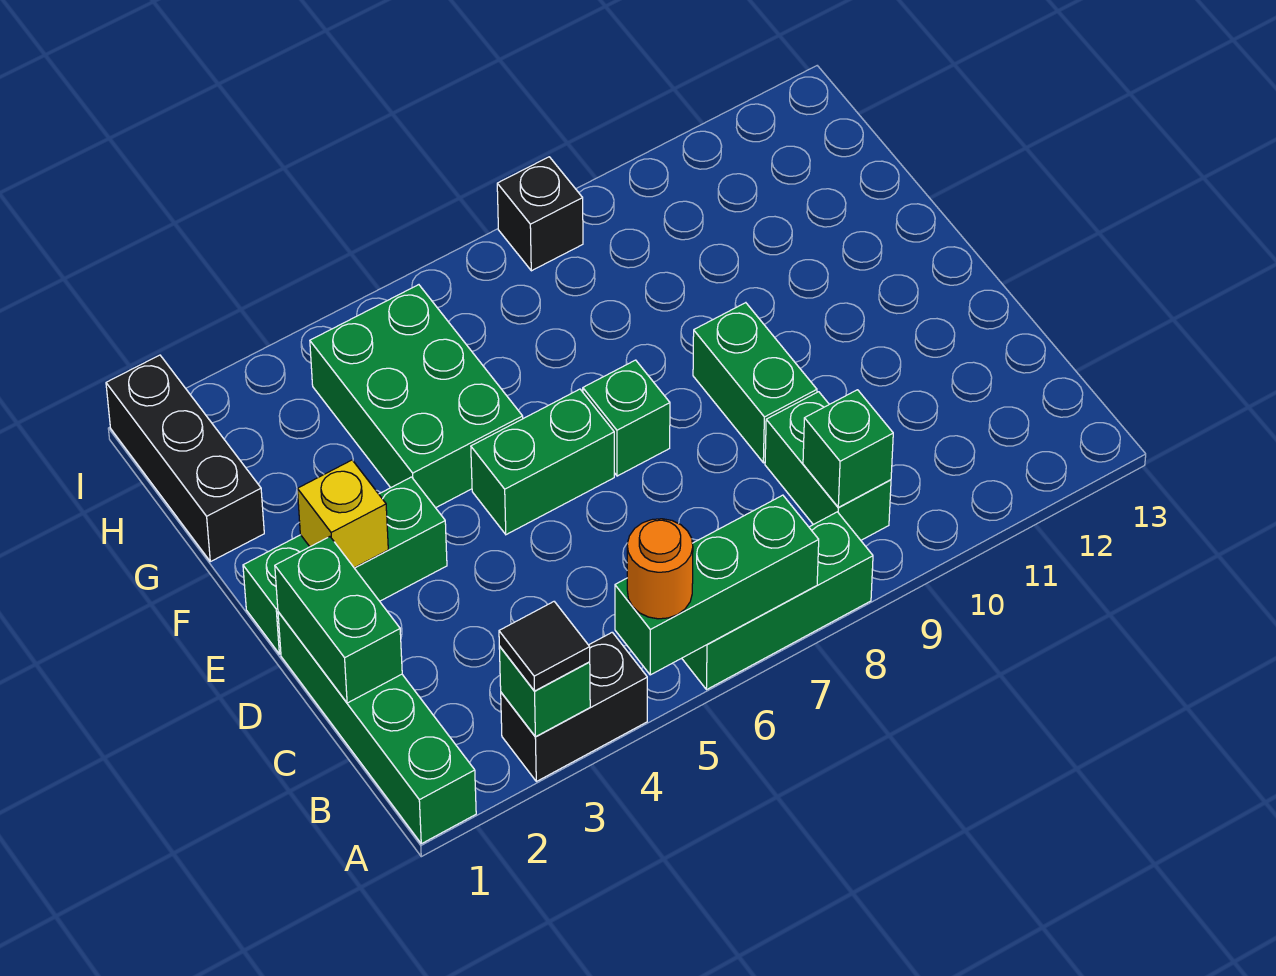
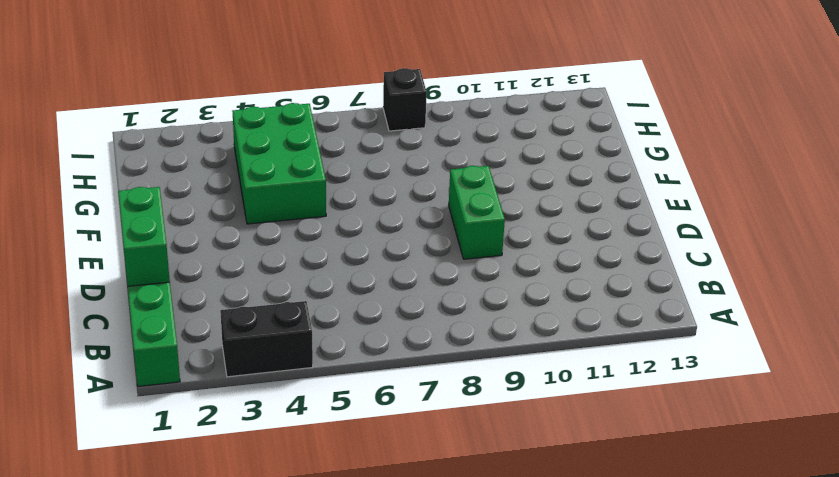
none -> green brick A6:A8 level 1
none -> green brick B9:C9 level 1
none -> green brick E1:E3 level 1

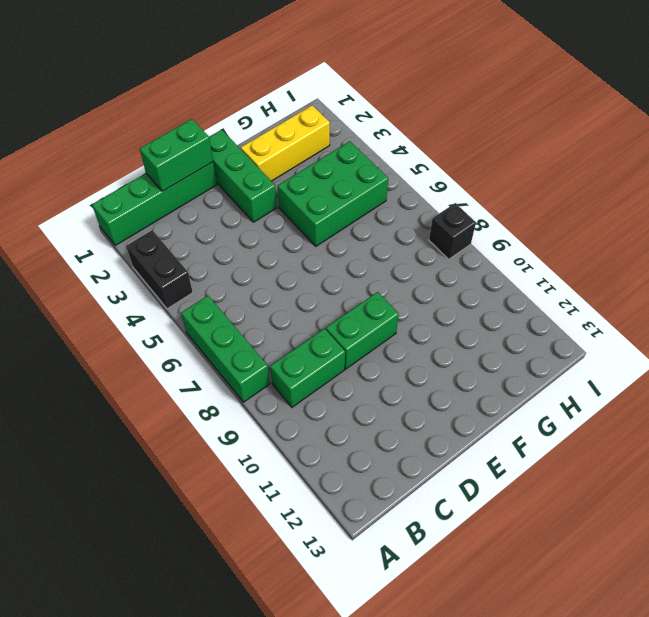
yellow brick F2:H2 level 1 -> none
none -> green brick E5:E6 level 1
none -> green brick E7 level 1
none -> black brick G1:I1 level 1

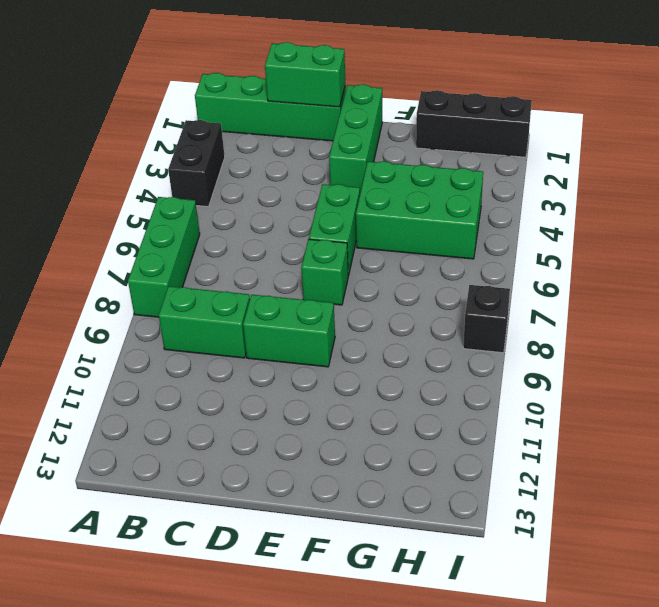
none -> green brick A3 level 2
none -> green brick A5:A7 level 2
none -> green brick B9 level 2

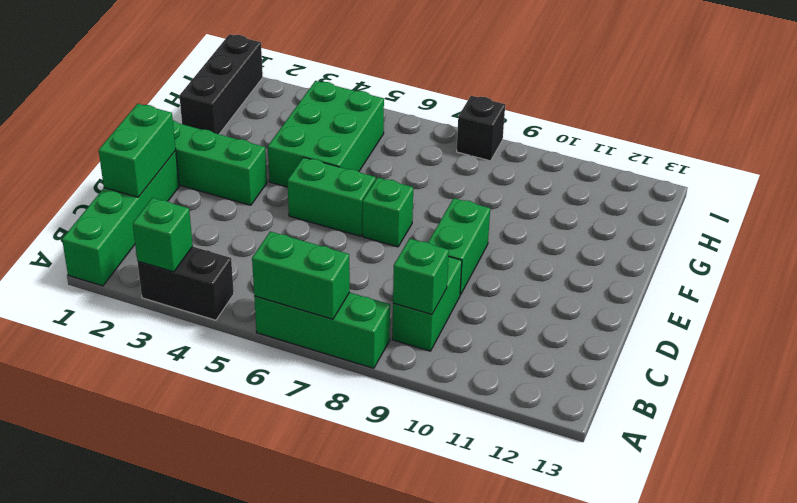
green brick A6:A7 level 2 -> green brick A5:A7 level 2
none -> yellow brick E2 level 2
none -> black tile A3 level 3
none -> orange round brick A5 level 3

